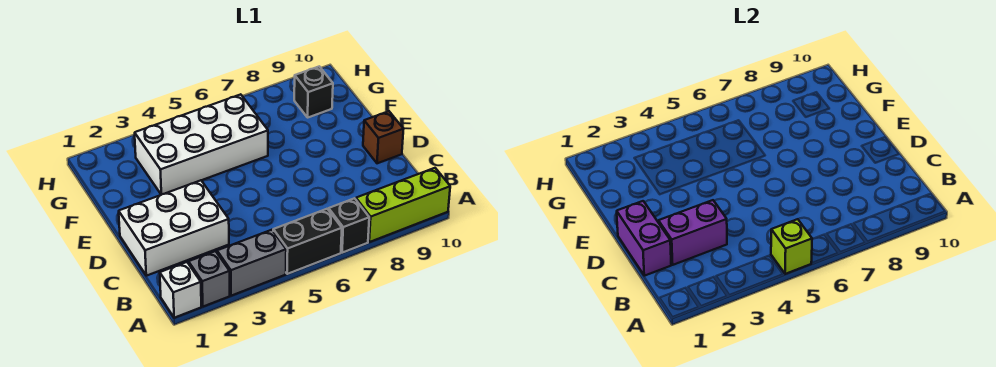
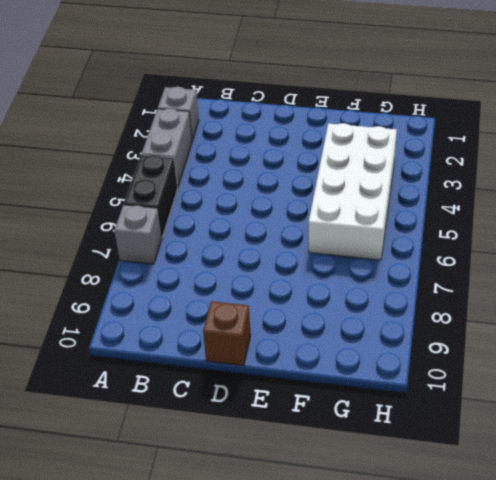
grey brick A7 level 1 -> black brick A7 level 1
none -> white brick A1 level 1
none -> lime brick A8:A10 level 1
none -> white brick C1:D3 level 1

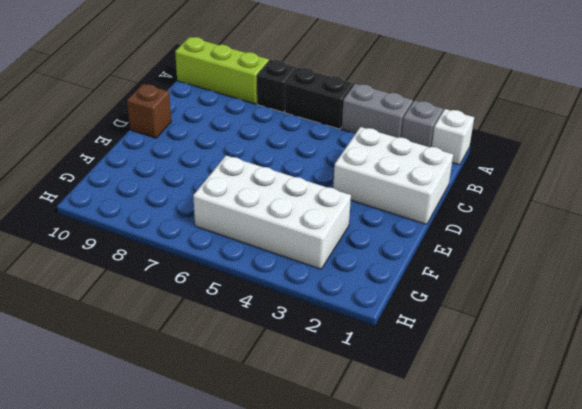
none -> black brick G9 level 1
none -> lime brick A5 level 2
none -> purple brick C1:D1 level 2

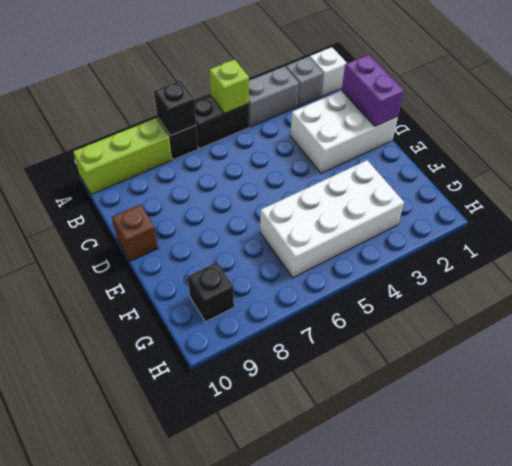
black brick A7 level 2 -> none
none -> purple brick C2:C3 level 2

